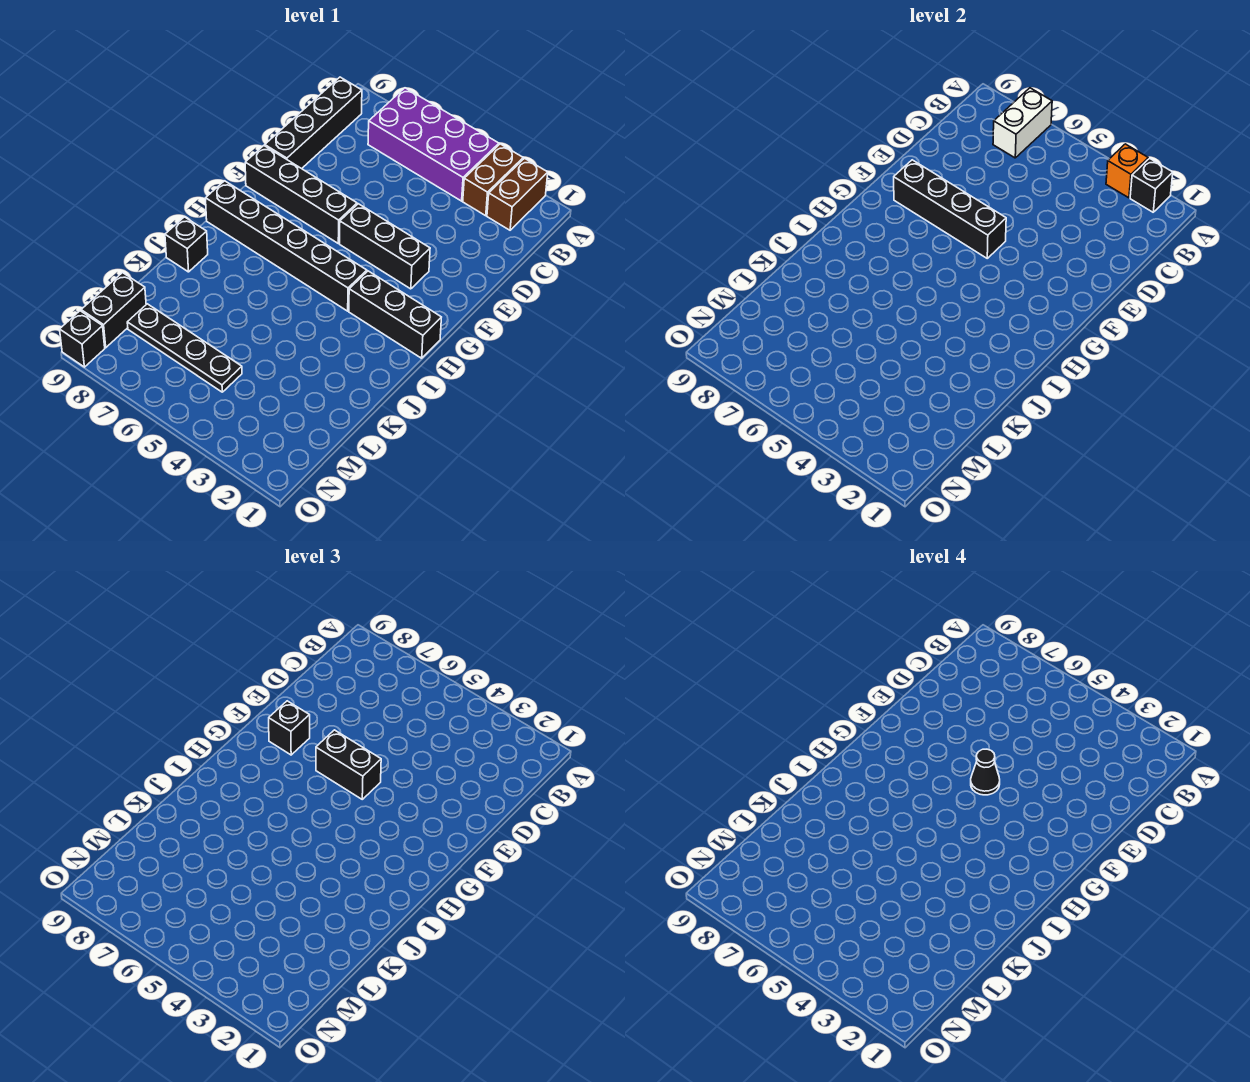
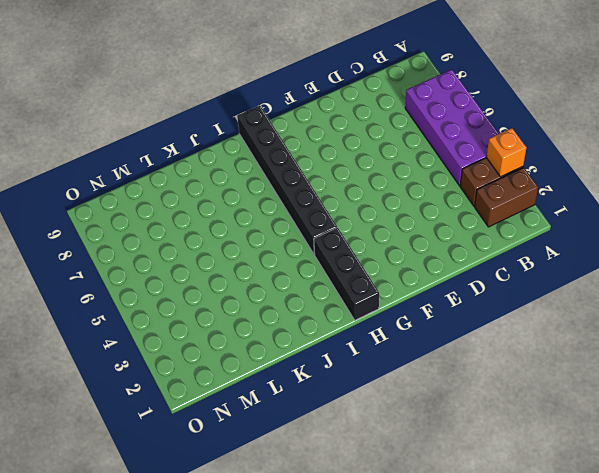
none -> black brick B9:E9 level 1
none -> black brick F3:F5 level 1
none -> black brick F6:F9 level 1

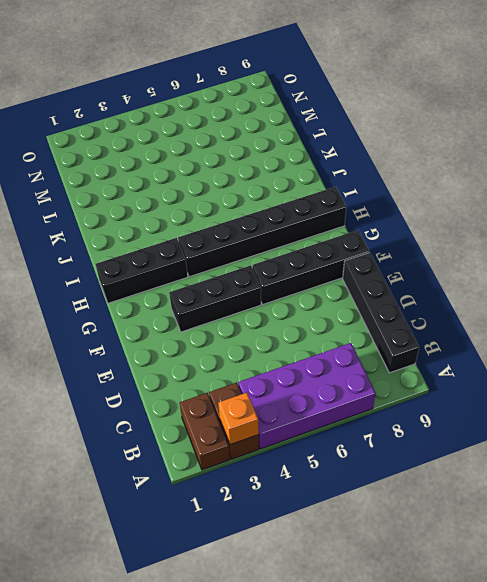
none -> black brick J9 level 1
none -> black plate M5:M8 level 1
none -> black brick M9:N9 level 1

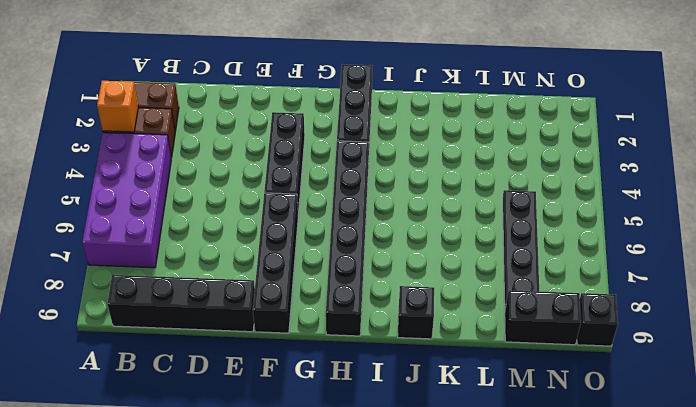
none -> black brick A2 level 2
none -> white brick A7:B7 level 2
none -> black brick F5:F8 level 2

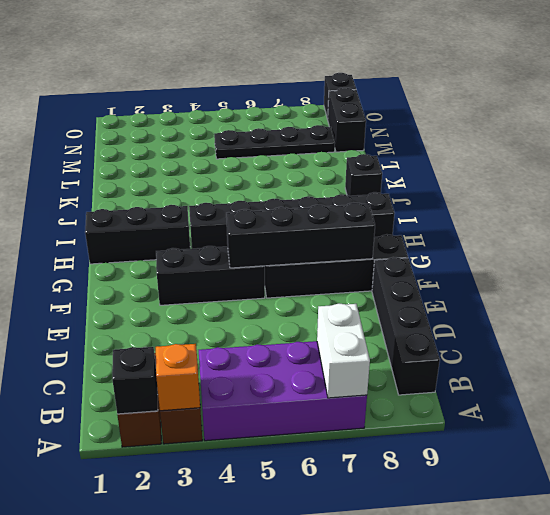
none -> black brick F5:F6 level 3
none -> black brick F8 level 3
none -> black cone F5 level 4

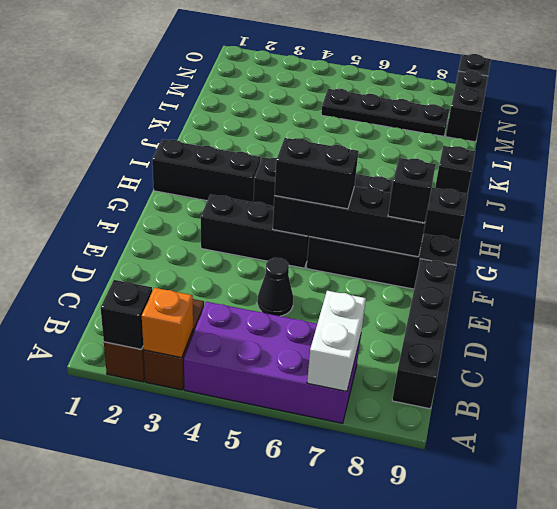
black cone D5 level 1 -> black cone F5 level 4

